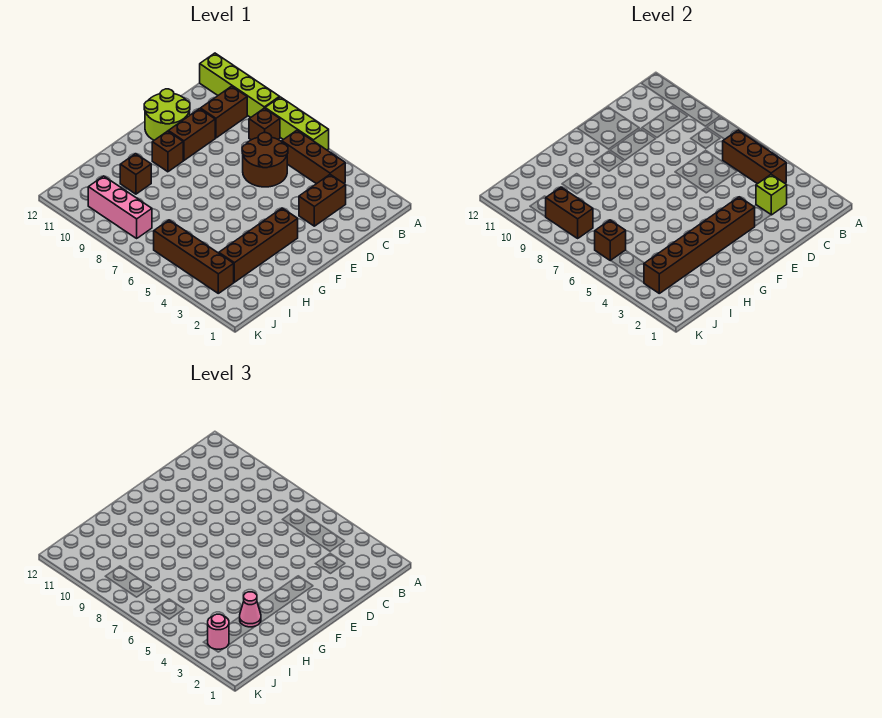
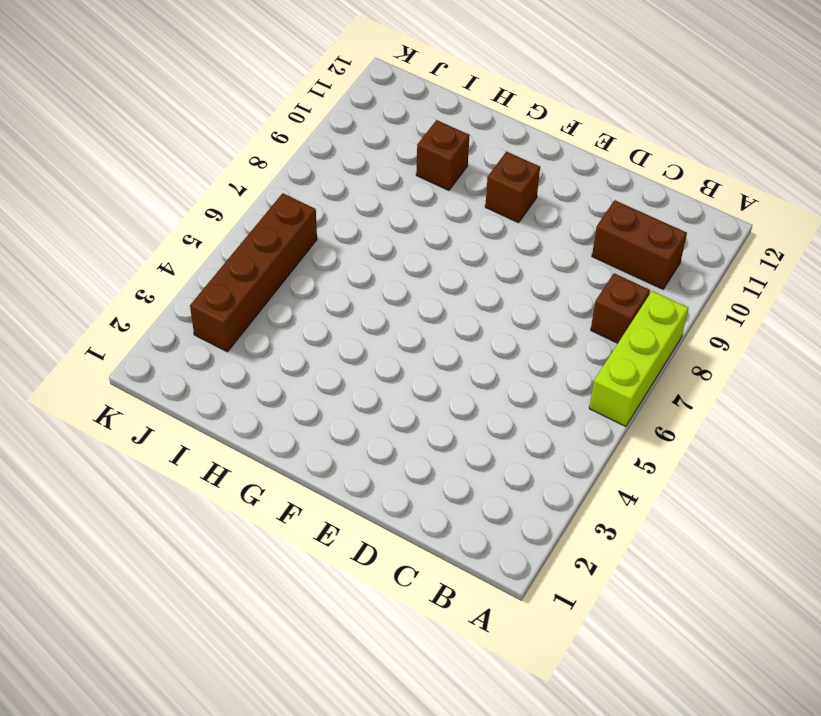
none -> lime brick A9:A12 level 1
none -> brown brick B4:B6 level 1
none -> brown brick C3:D3 level 1

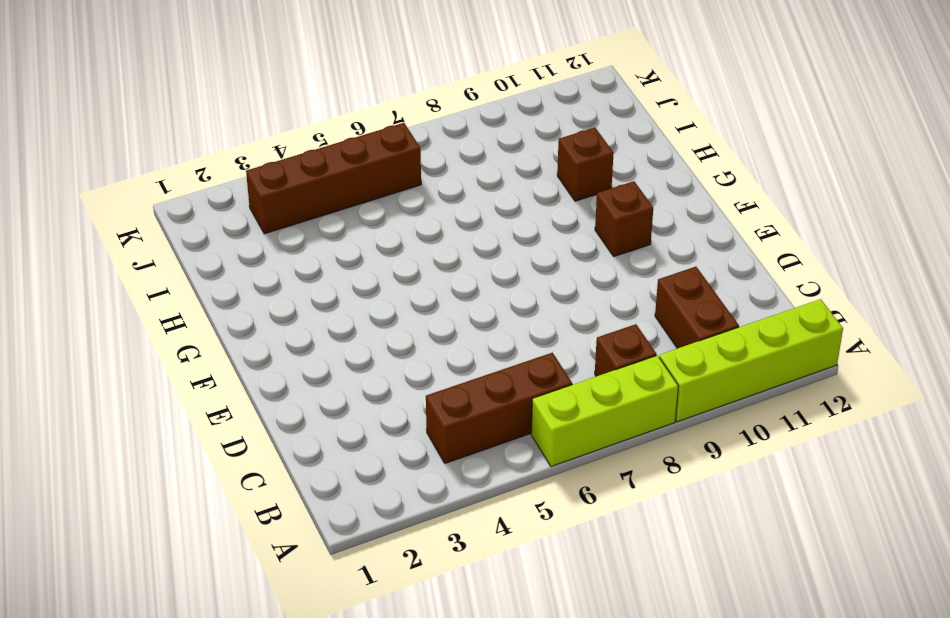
none -> brown brick C3:D3 level 1
none -> brown round brick C6:D7 level 1
none -> brown brick D10:E10 level 1

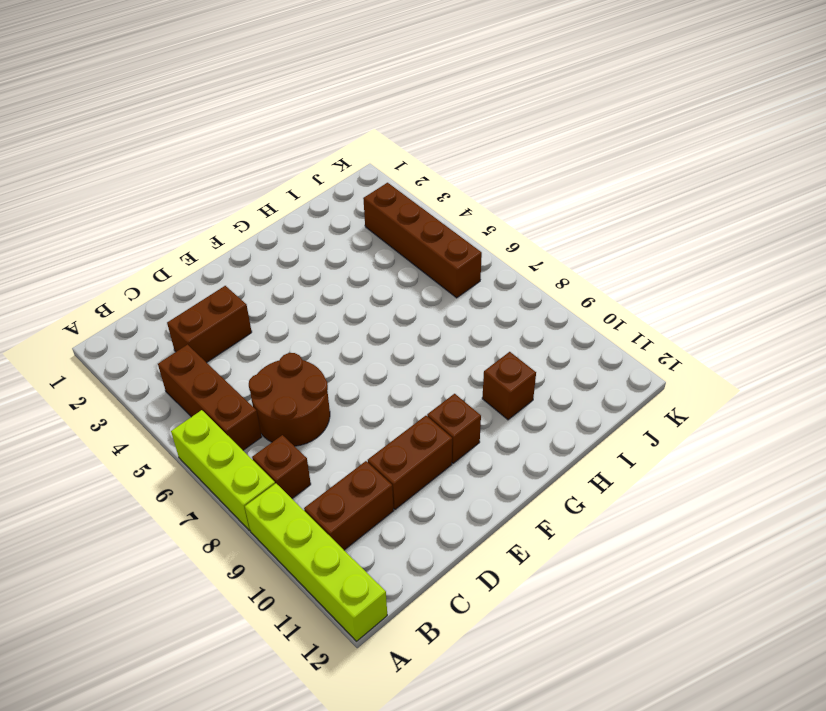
none -> lime round brick D11:E12 level 1
none -> brown brick F3:I3 level 1
none -> pink brick J8:J10 level 1

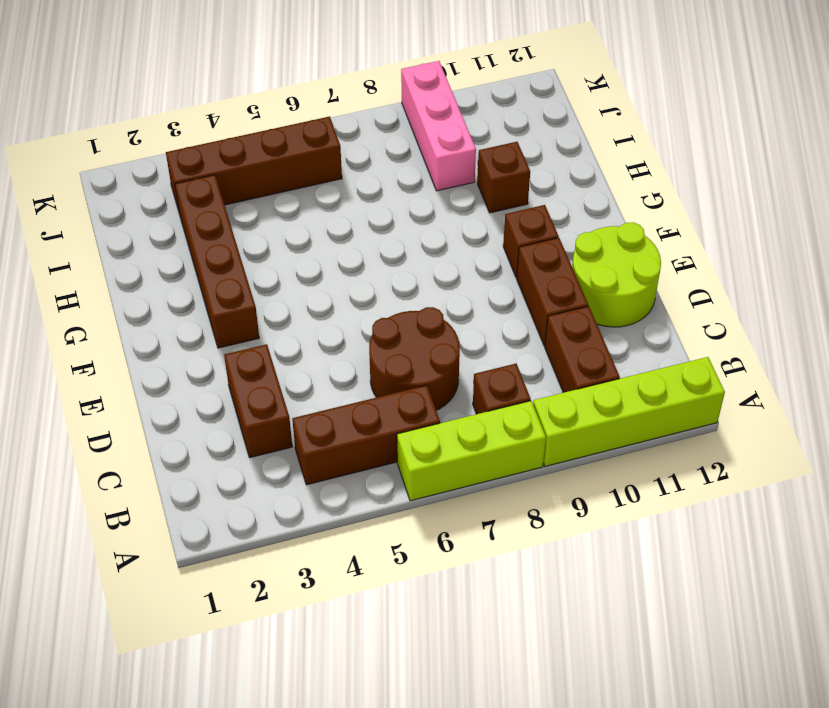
pink brick I9:K9 level 1 -> pink brick J8:J10 level 1
none -> brown brick B4:B6 level 2
none -> lime brick C3 level 2
none -> brown brick E3:J3 level 2

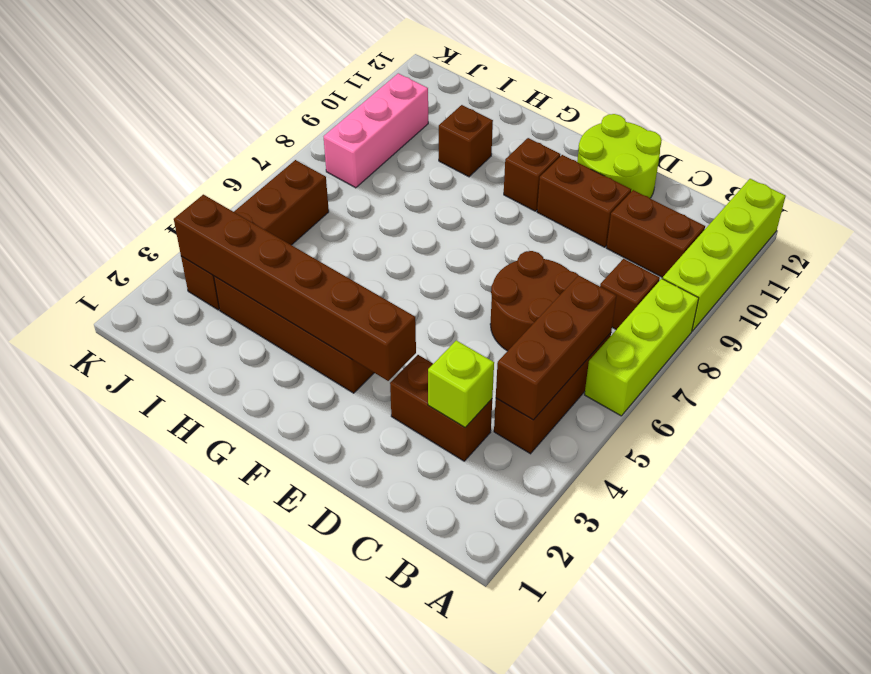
none -> brown brick J6 level 2
none -> brown brick J8:J9 level 2
none -> pink cone H3 level 3

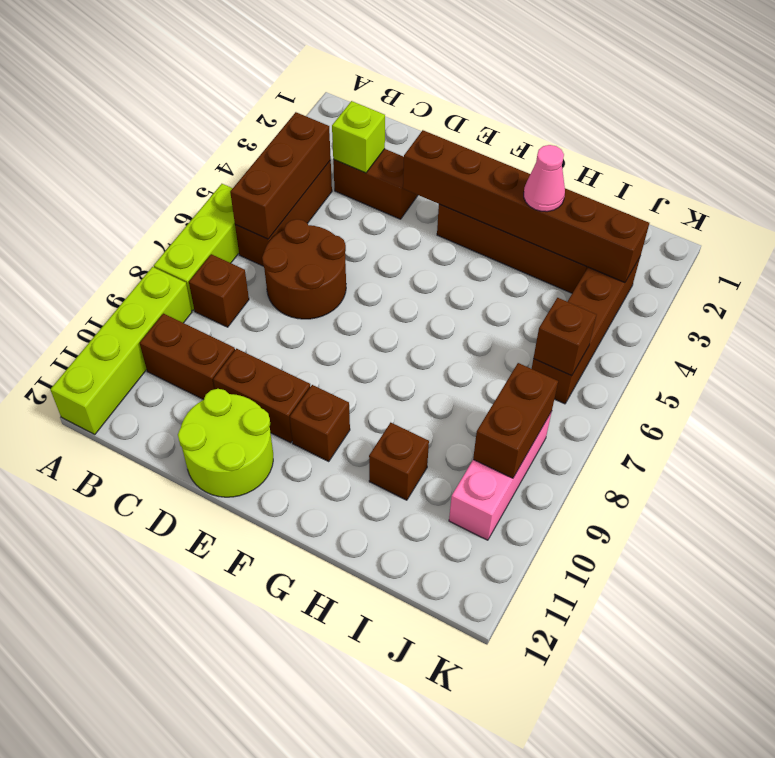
none -> pink round brick J3 level 3

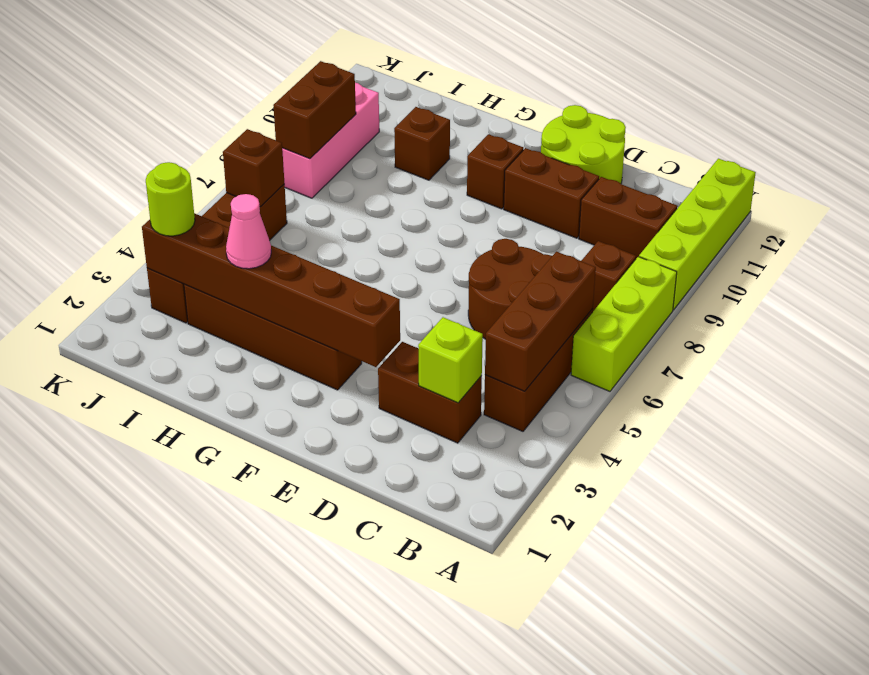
lime round brick J3 level 3 -> pink round brick J3 level 3

